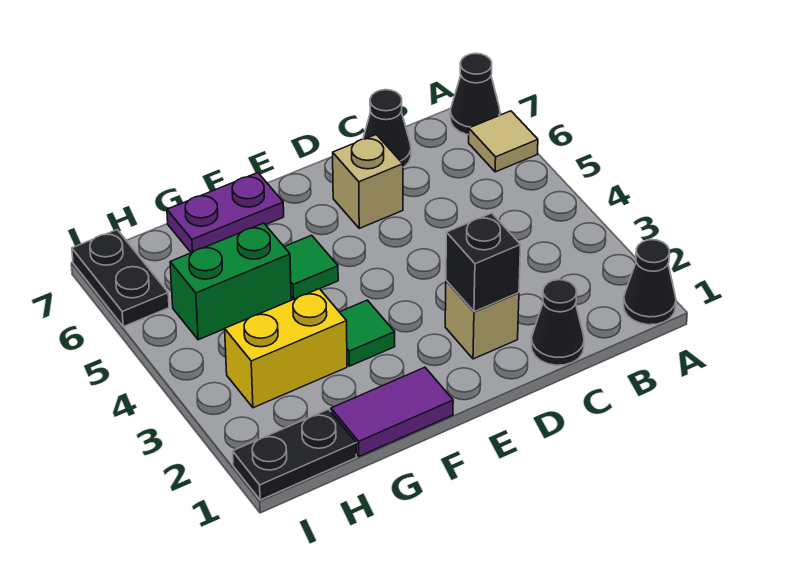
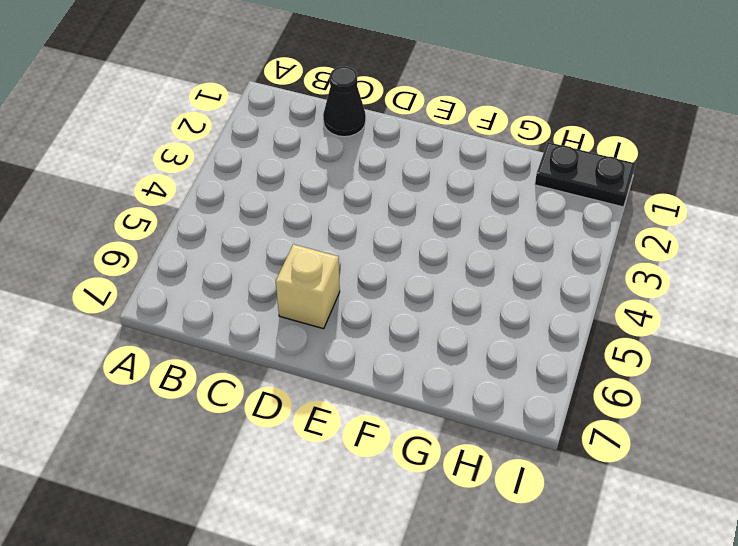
none -> black cone A1 level 1
none -> tan tile A6 level 1
none -> black cone A7 level 1

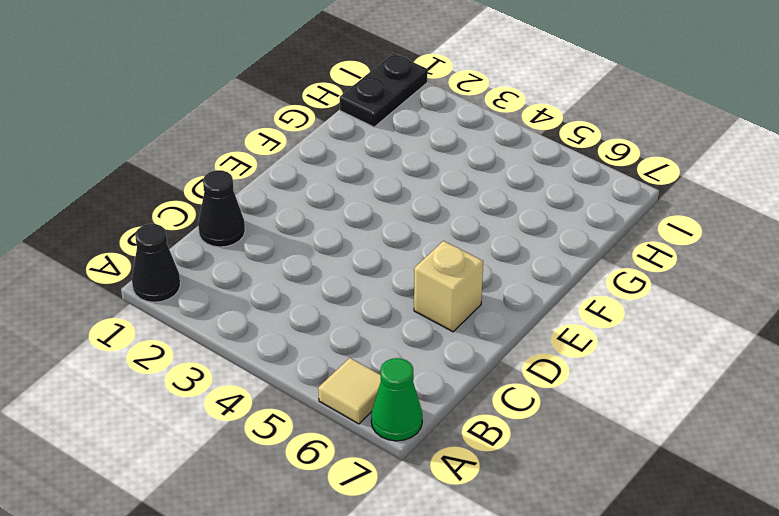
green cone A7 level 1 -> black cone A7 level 1
none -> black cone C7 level 1
none -> tan brick D2 level 1
none -> purple tile F1:G1 level 1

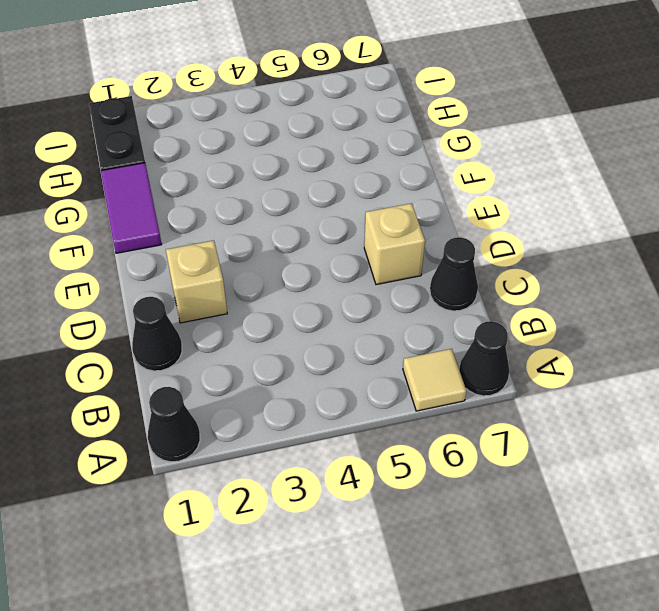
none -> green tile F3 level 1
none -> green tile F5 level 1
none -> purple plate F7:G7 level 1

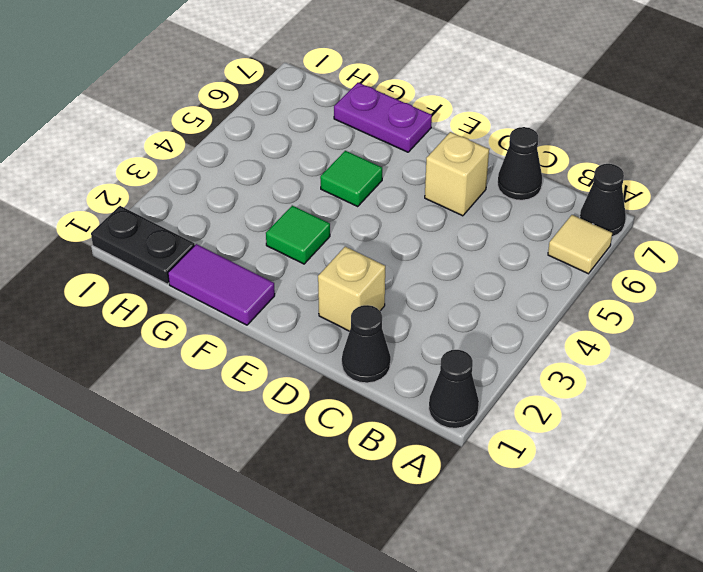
none -> yellow brick G3:H3 level 1
none -> green brick G5:H5 level 1
none -> black plate I6:I7 level 1

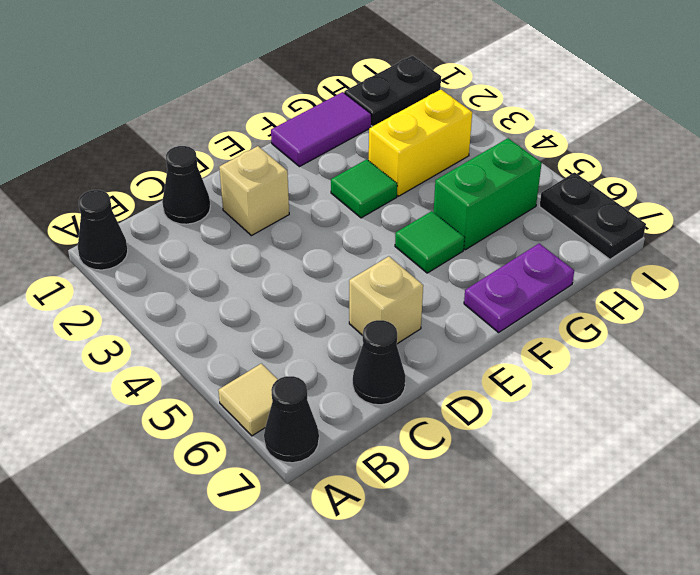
none -> black brick D2 level 2

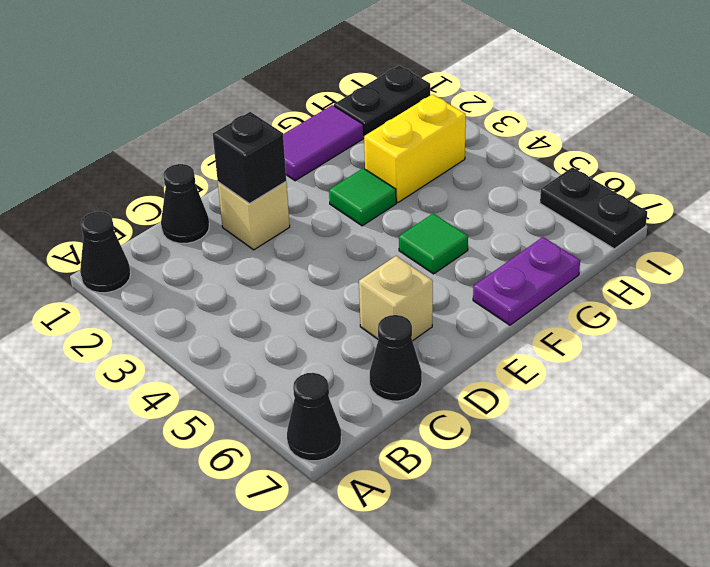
none -> tan tile A6 level 1
none -> green brick G5:H5 level 1

